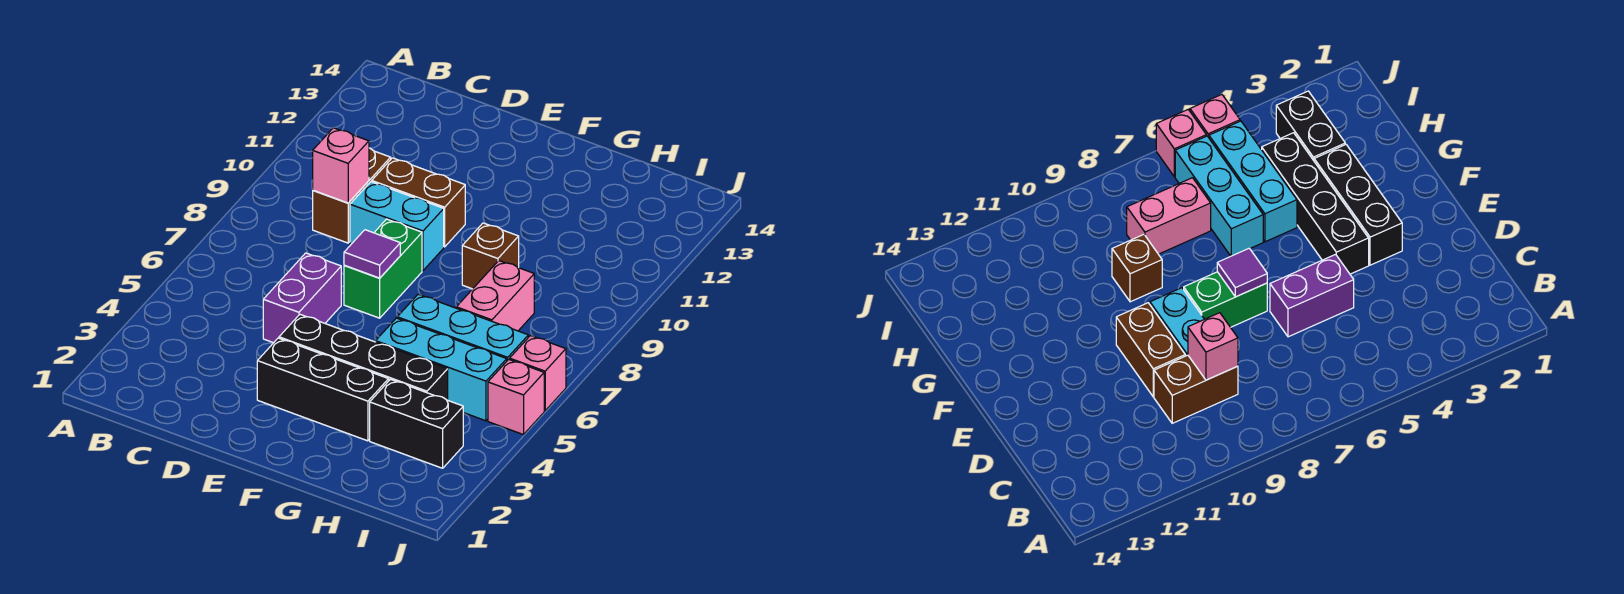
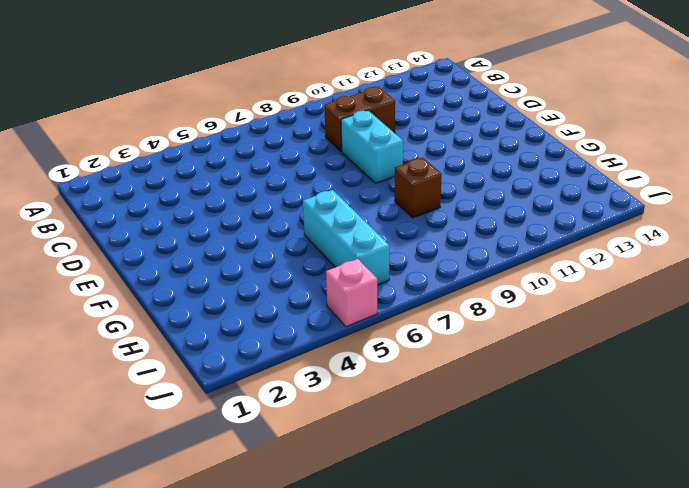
none -> purple brick D5:D6 level 1
none -> brown brick D10:E10 level 1
none -> black brick E3:G3 level 1

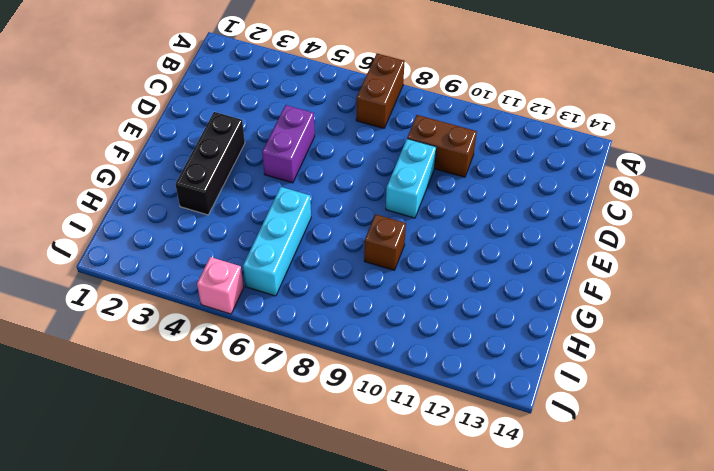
brown brick A7:B7 level 1 -> brown brick D10:E10 level 1
purple brick D5:E5 level 1 -> purple brick D5:D6 level 1
none -> black brick E4:H4 level 1
none -> green brick E7:E8 level 1
none -> cyan brick G5:I5 level 1

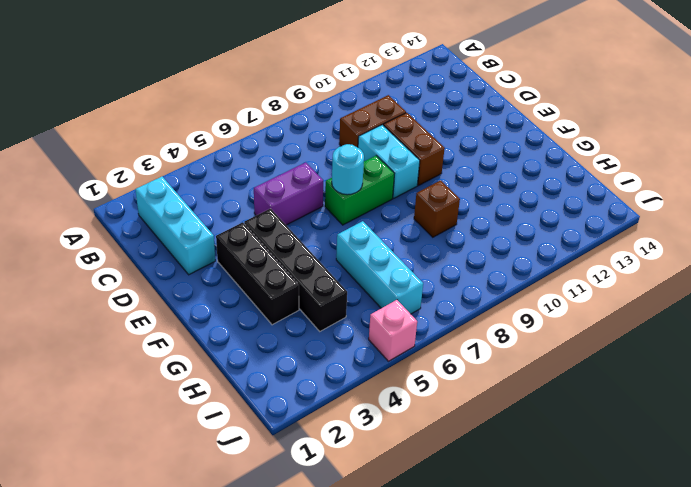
cyan brick B2:D2 level 1 -> cyan brick G5:I5 level 1
cyan round brick E7 level 2 -> purple tile E7 level 2
none -> black brick H3:I3 level 1
none -> pink brick H7:H8 level 1
none -> pink brick J6 level 1

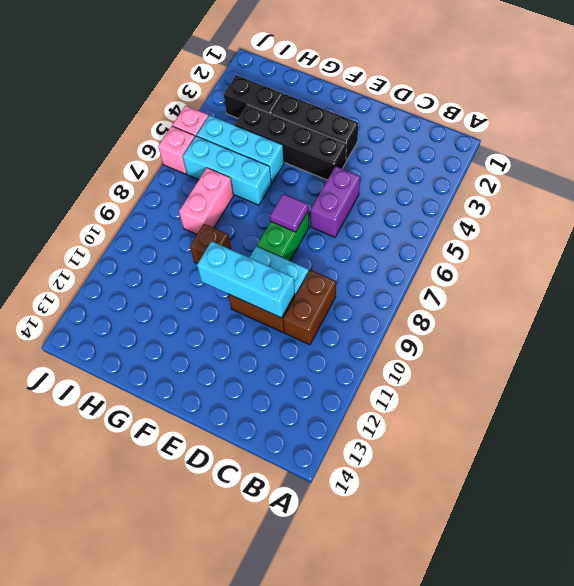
cyan brick D10:F10 level 2 -> none
none -> pink brick C9 level 2

